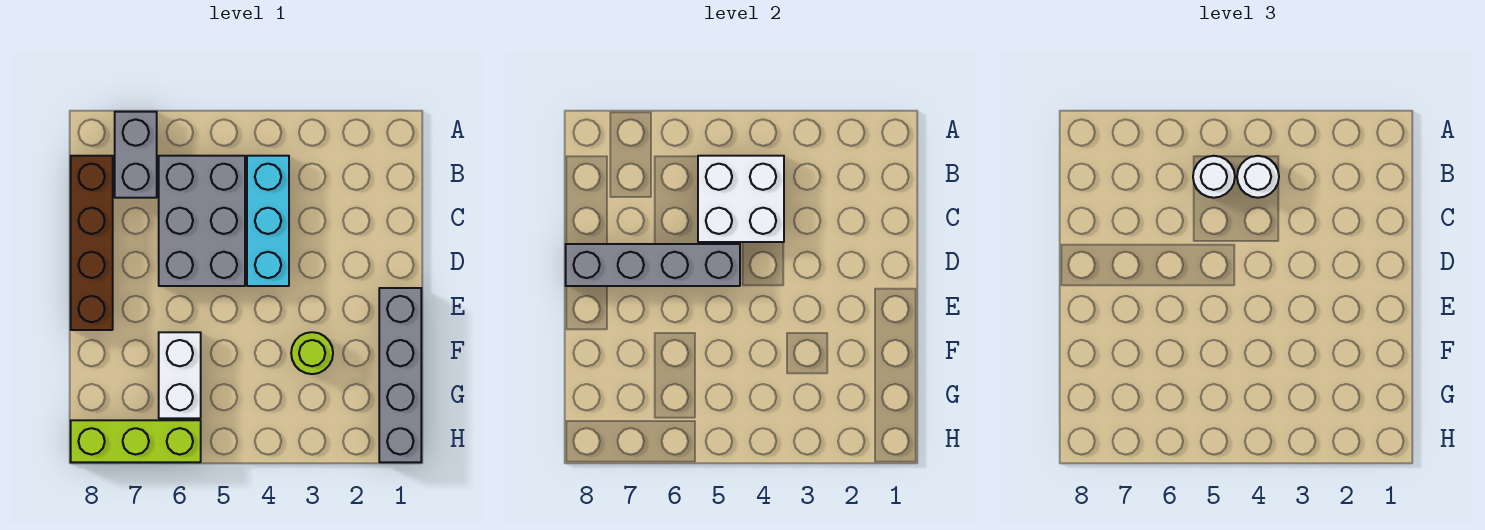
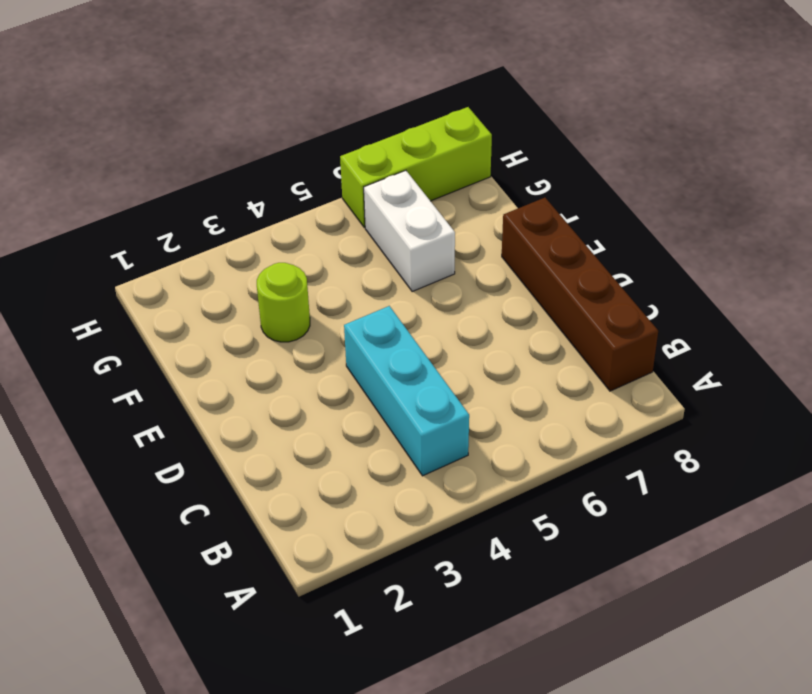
none -> grey brick A7:B7 level 1
none -> grey brick B5:D6 level 1
none -> grey brick E1:H1 level 1

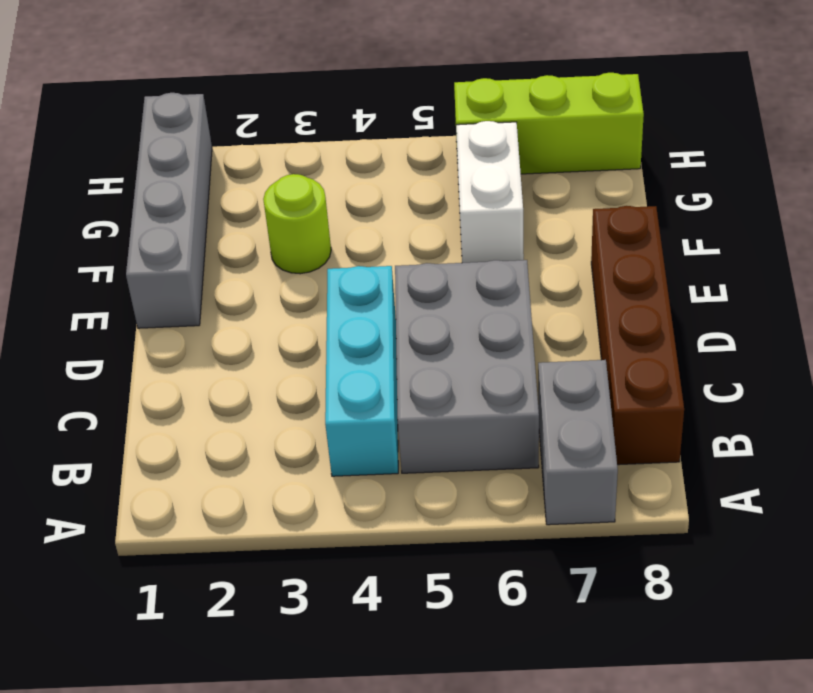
none -> white brick B4:C5 level 2
none -> grey brick D5:D8 level 2
none -> white round brick B4 level 3

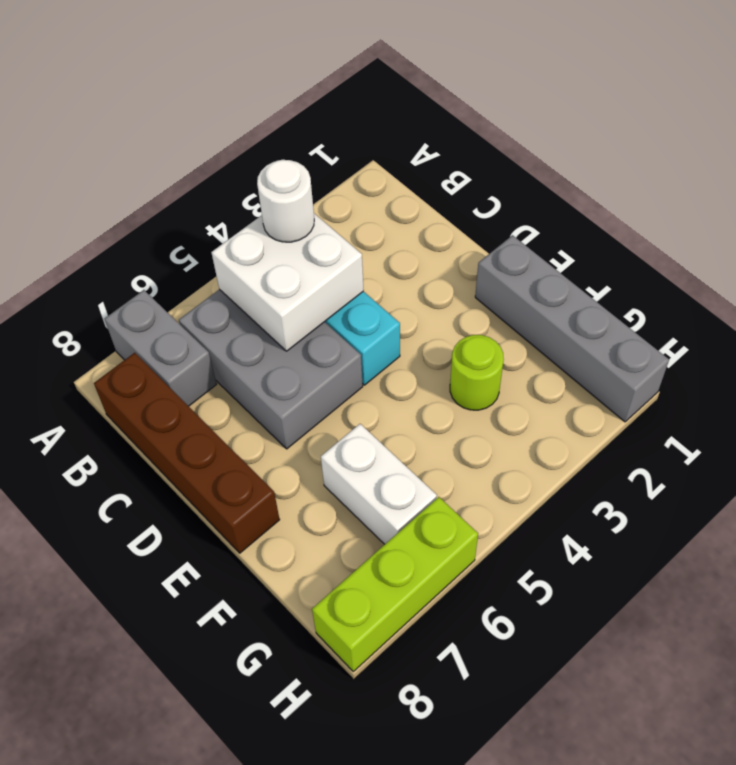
none -> grey brick D5:D8 level 2
none -> white round brick B5 level 3

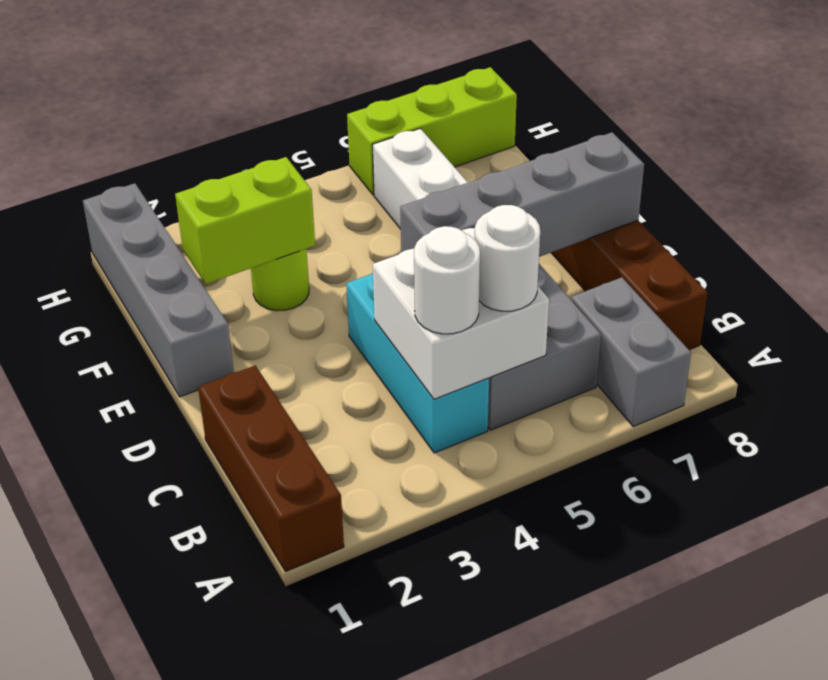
brown brick A1:C1 level 1 -> none
lime brick F2:F3 level 2 -> none

